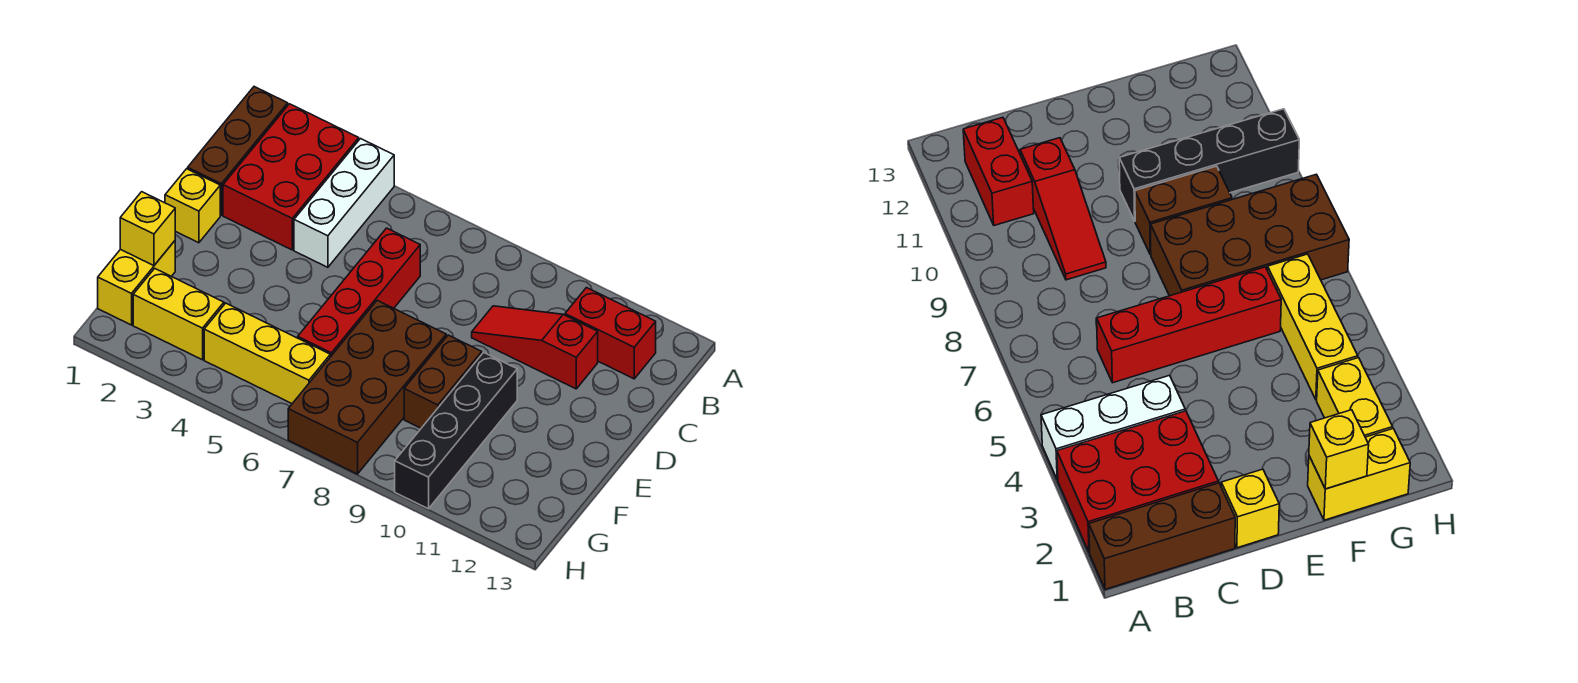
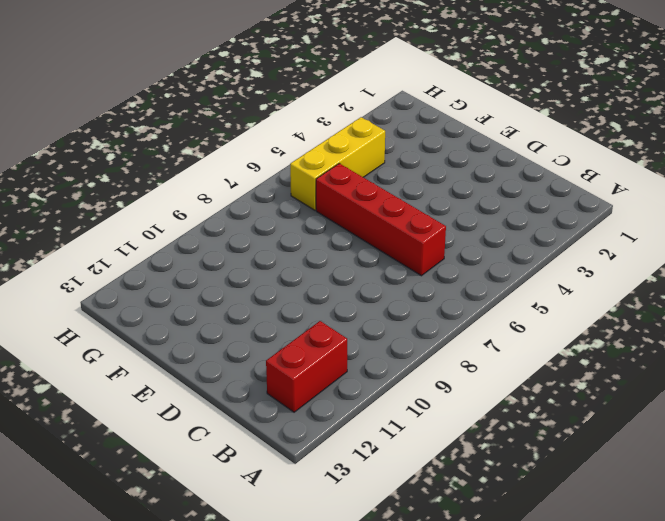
none -> brown brick A1:C1 level 1
none -> red brick A2:C3 level 1
none -> white brick A4:C4 level 1

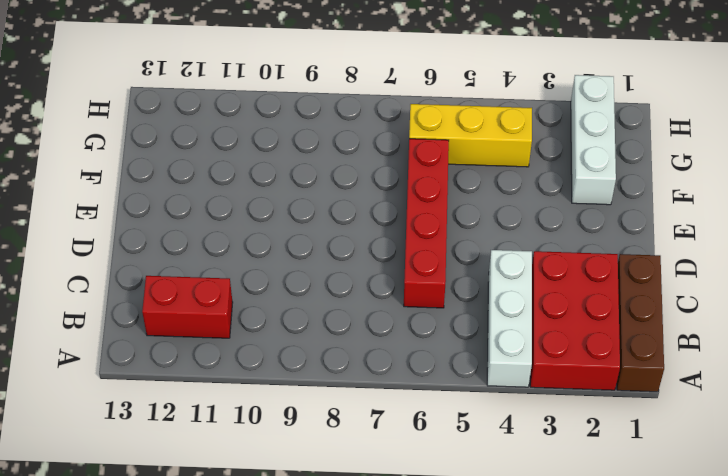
white brick F2:H2 level 1 -> yellow brick G2:G3 level 1
none -> red slope C9:C11 level 1 top 11
none -> yellow brick D1 level 1
none -> brown brick E7:H8 level 1

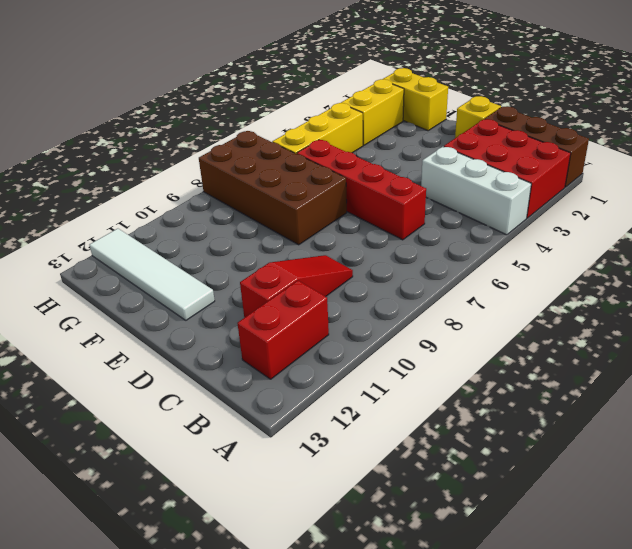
white tile E12:H12 level 1 -> none
none -> brown brick E9:F9 level 1
none -> black brick E10:H10 level 1
none -> yellow brick F1 level 2

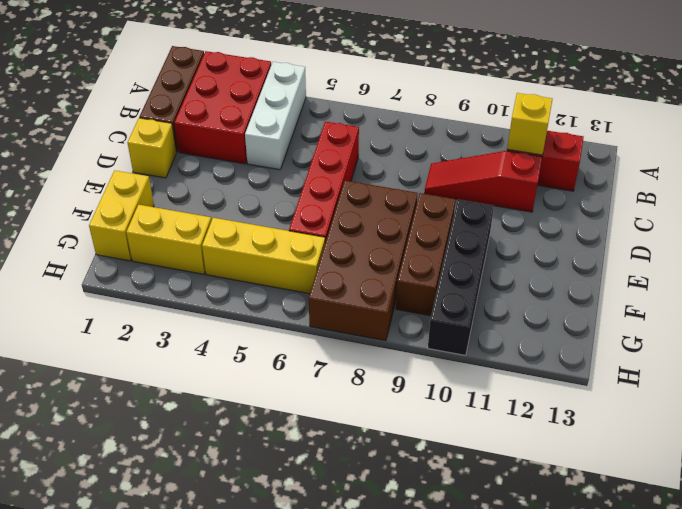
yellow brick B11 level 2 -> yellow brick F1 level 2
brown brick E9:G9 level 1 -> brown brick E9:F9 level 1

